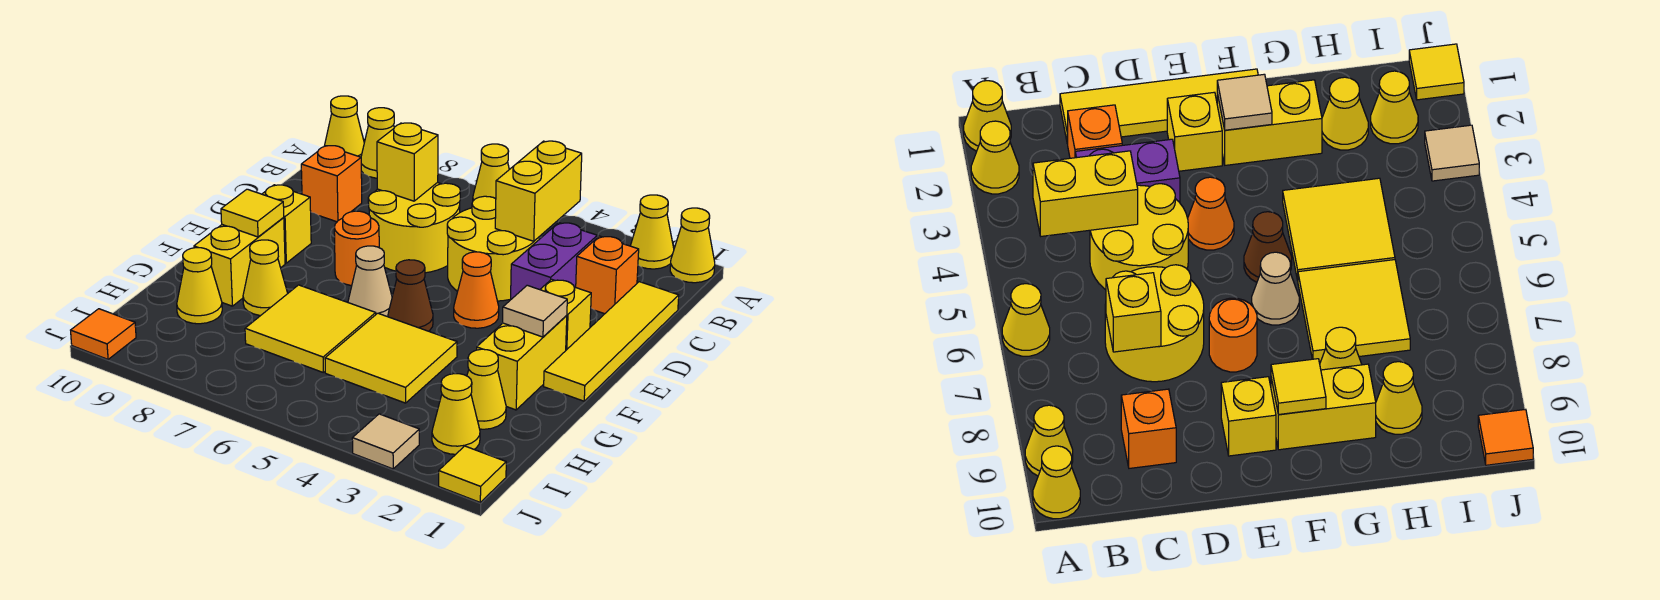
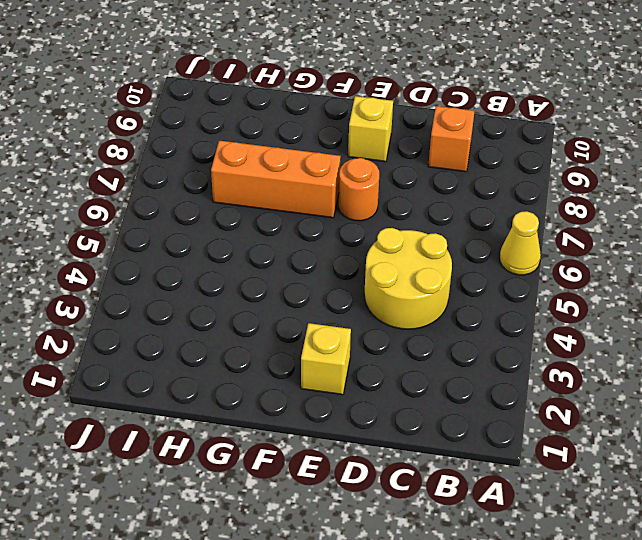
orange brick F7:H7 level 1 -> yellow tile G6:H7 level 1
none -> yellow cone A1 level 1
none -> yellow cone A2 level 1
none -> yellow cone A9 level 1
none -> yellow cone A10 level 1

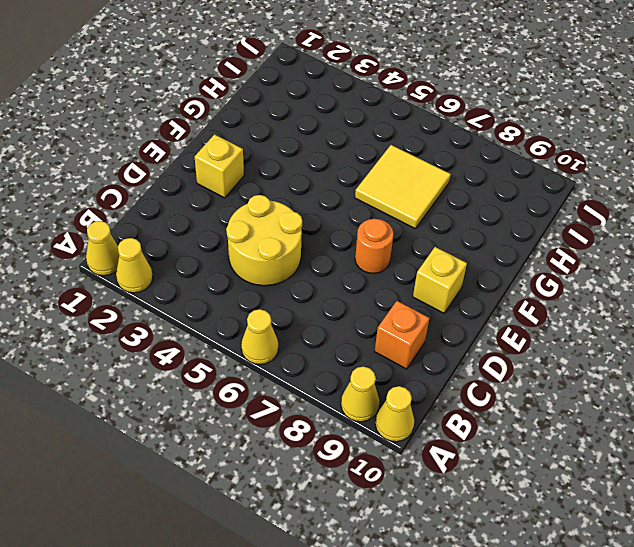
none -> yellow tile C1:F1 level 1
none -> orange brick C2 level 1
none -> purple brick C3:D3 level 1
none -> yellow round brick C6:D7 level 1

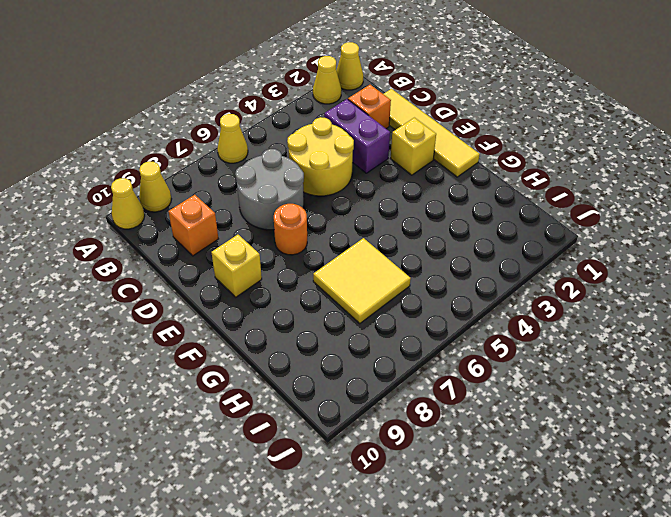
grey round brick C6:D7 level 1 -> yellow round brick C6:D7 level 1
none -> orange cone E4 level 1
none -> yellow brick F2:G2 level 1
none -> brown cone F5 level 1
none -> tan cone F6 level 1

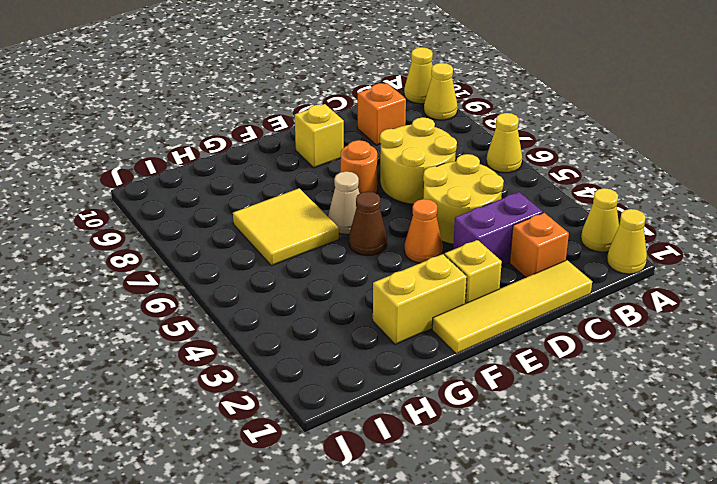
none -> yellow brick F9:G9 level 1
none -> yellow tile G4:H5 level 1
none -> yellow cone G8 level 1
none -> yellow cone H2 level 1

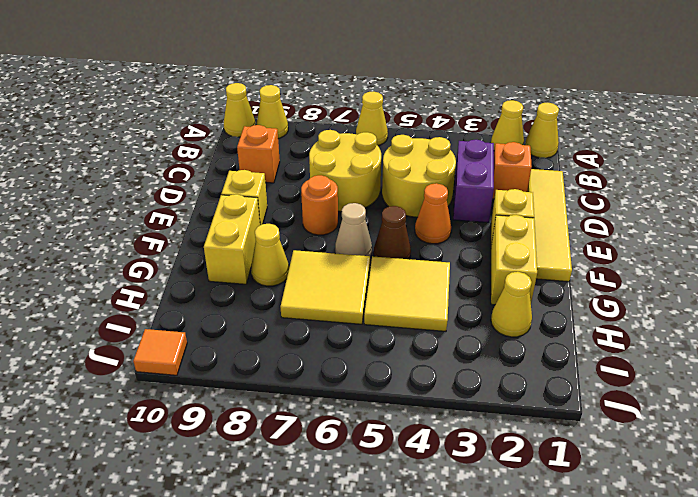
none -> yellow cone H9 level 1
none -> yellow cone I2 level 1
none -> yellow tile J1 level 1
none -> tan tile J3 level 1

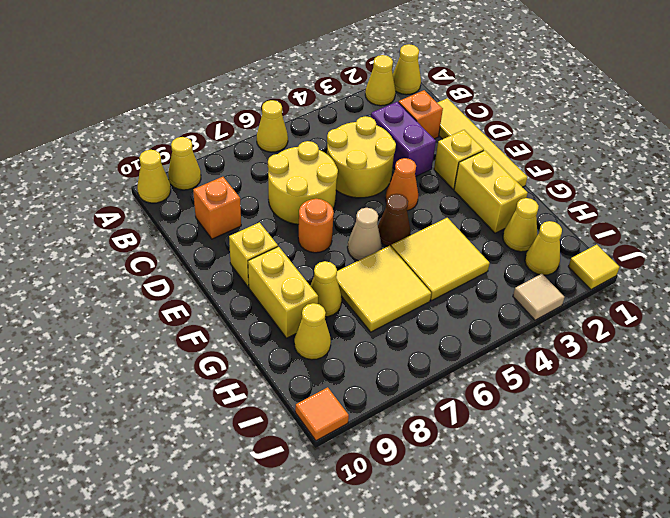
none -> yellow brick B4:C4 level 2
none -> yellow brick C7 level 2
none -> tan tile F2 level 2
none -> yellow tile F9 level 2

